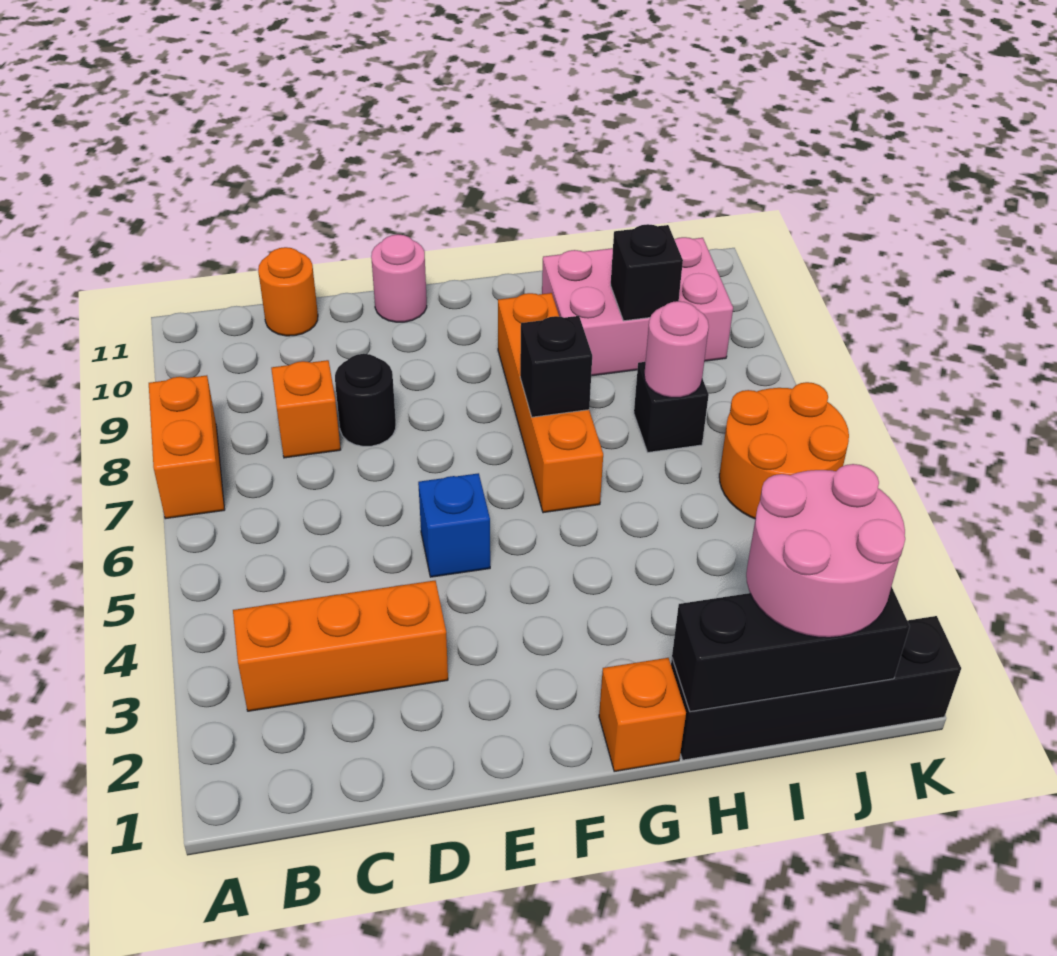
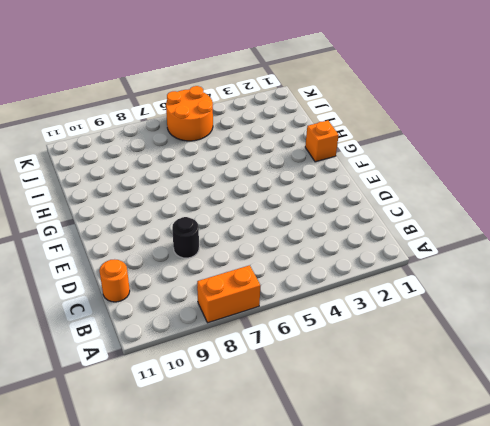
none -> orange brick B3:D3 level 1
none -> orange brick C8 level 1
none -> blue brick E5 level 1

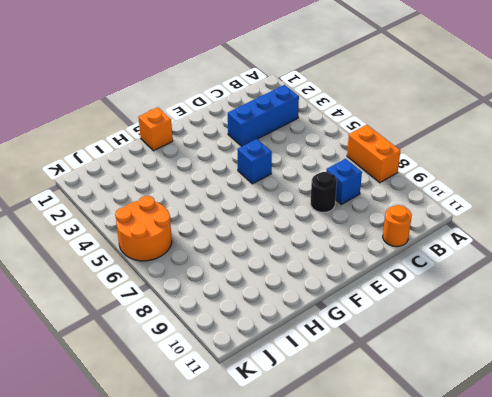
blue brick B3:D3 level 1 -> orange brick B3:D3 level 1
blue brick C8 level 1 -> orange brick C8 level 1
none -> pink round brick E11 level 1
none -> orange brick G6:G9 level 1
none -> black brick H1:K1 level 1

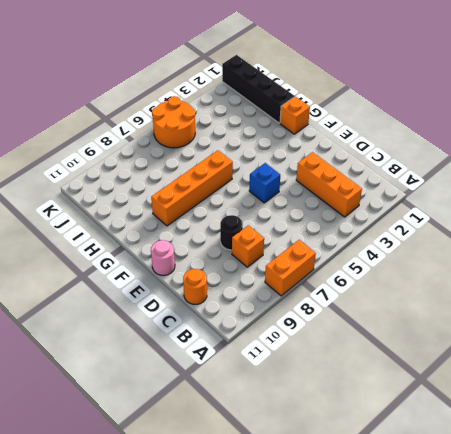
none -> pink brick H9:J10 level 1
none -> black brick I7 level 1
none -> black brick G7 level 2

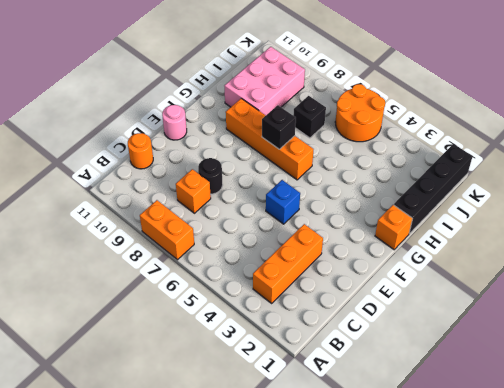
none -> black brick H1:J1 level 2
none -> pink round brick I7 level 2
none -> black brick I9 level 2

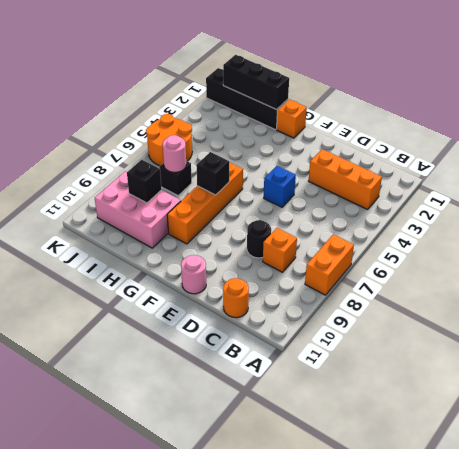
none -> pink round brick I1:J2 level 3

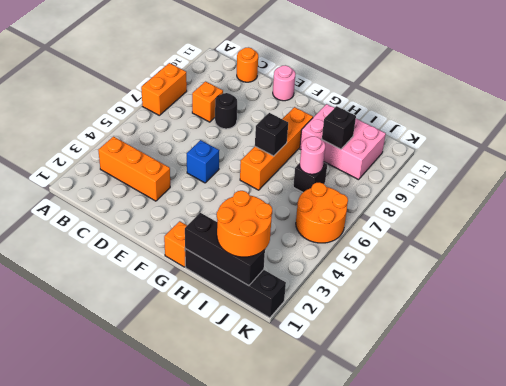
orange round brick I1:J2 level 3 -> pink round brick I1:J2 level 3

